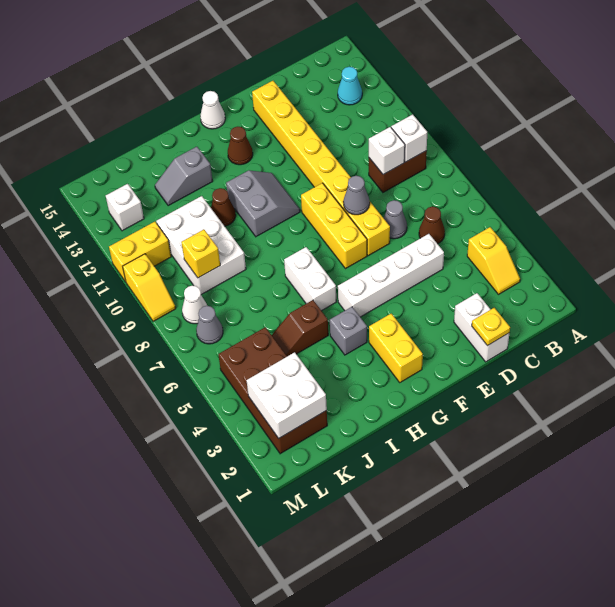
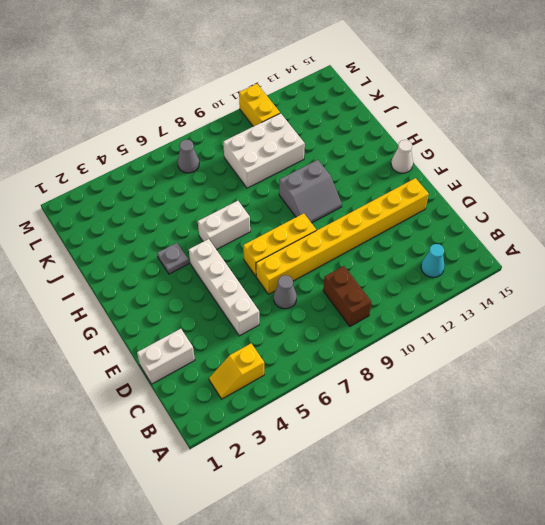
grey plate H4 level 1 -> grey brick H4 level 1
none -> brown cone C6 level 1
none -> yellow brick G2:G3 level 1
none -> brown cone G13 level 1
none -> brown slope I5:J5 level 1 top I

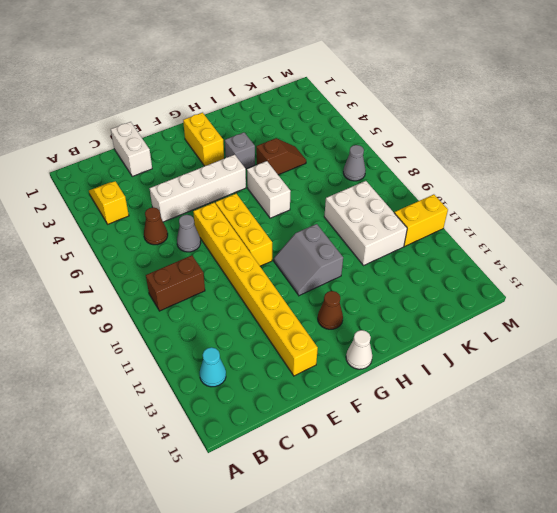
none -> brown cone I11 level 1
none -> grey slope I13:J13 level 1 top I
none -> brown brick K2:L5 level 1
none -> white cone L8 level 1

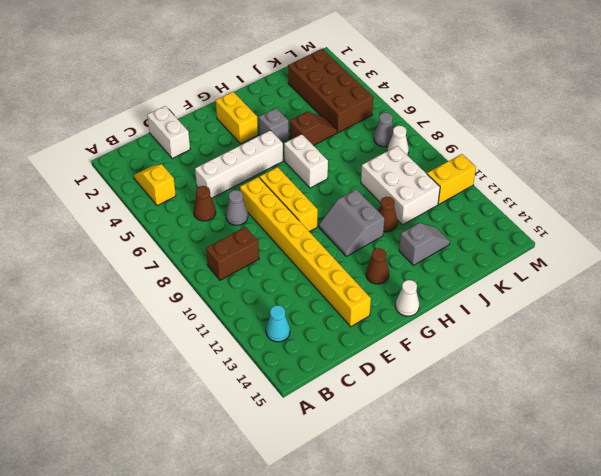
none -> white brick L13 level 1
none -> yellow slope M9:M10 level 1 top 10
none -> white brick B9 level 2
none -> white brick C9 level 2

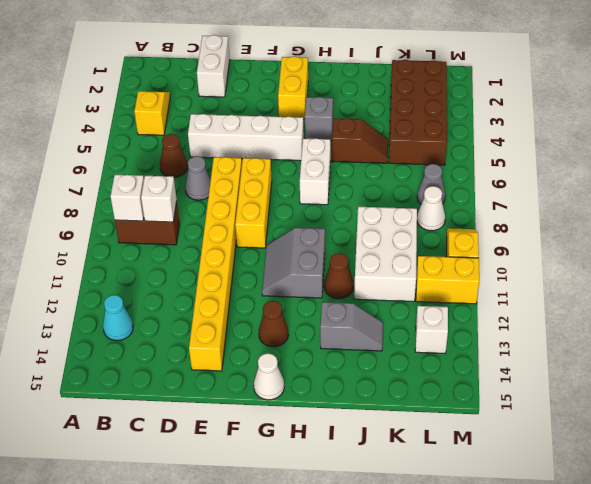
none -> yellow plate D1 level 2
none -> grey cone E8 level 2
none -> white brick K2:L3 level 2
none -> yellow brick K9 level 2

